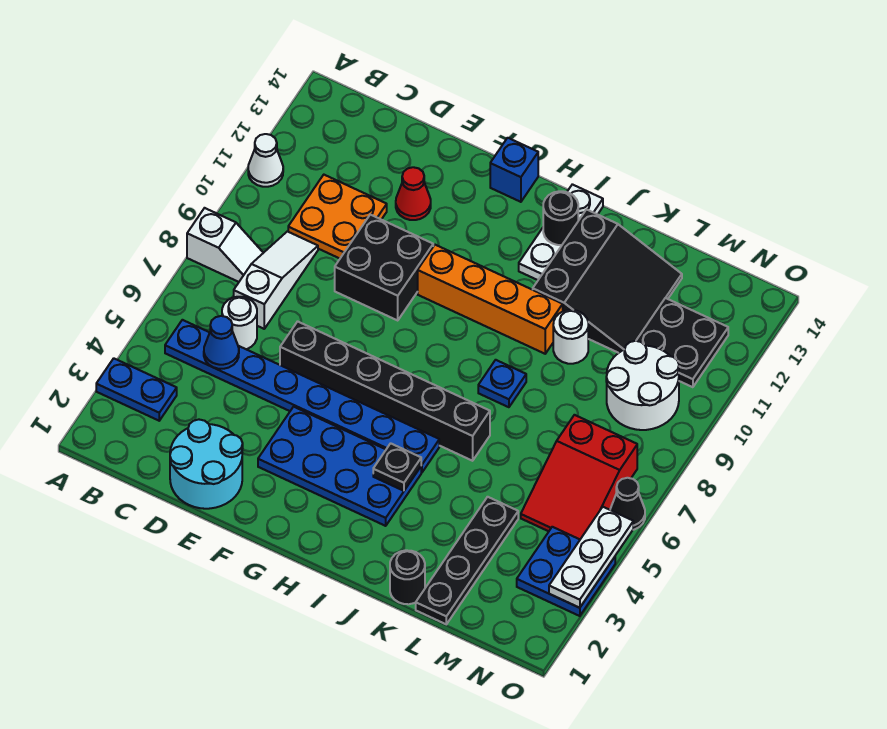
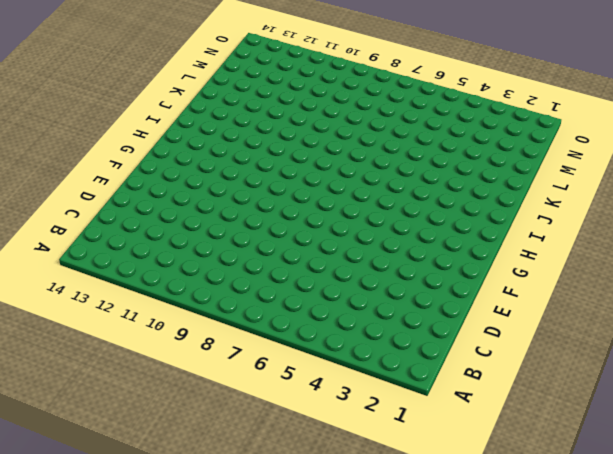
none -> blue plate A3:B3 level 1
none -> white slope A8:B8 level 1 top A
none -> white cone A11 level 1

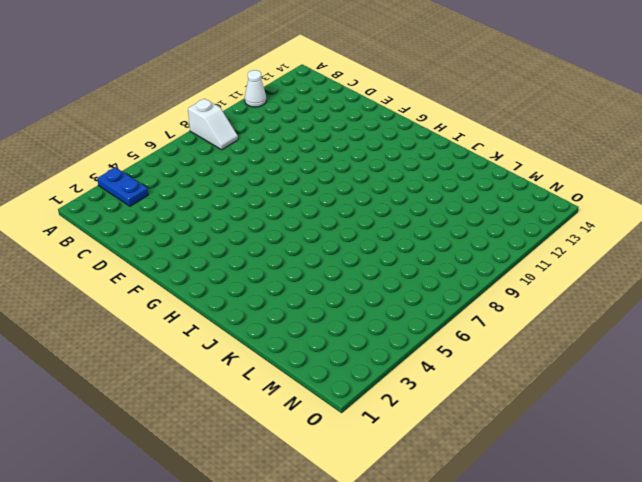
none -> blue plate B5:I5 level 1
none -> white round brick C6 level 1
none -> white slope C7:C9 level 1 top 7

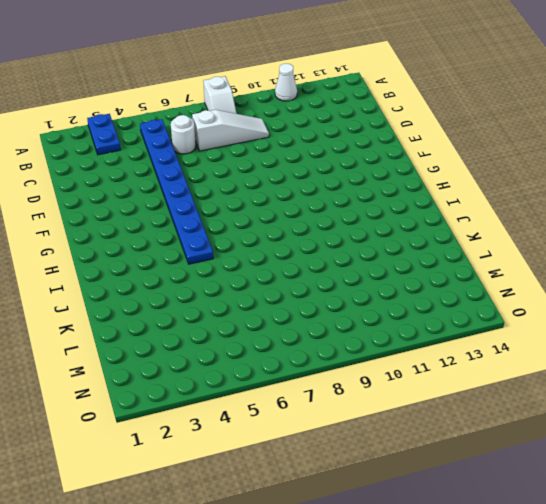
none -> orange plate C10:D11 level 1
none -> cyan round brick D1:E2 level 1
none -> black brick E6:J6 level 1

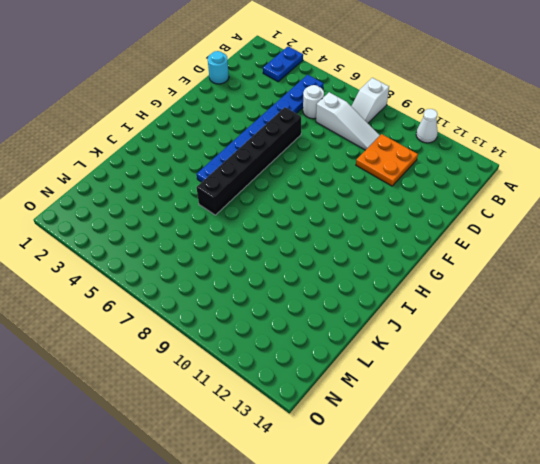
cyan round brick D1 level 1 -> cyan round brick D1:E2 level 1
none -> black brick E9:F10 level 1
none -> red cone E12 level 1
none -> blue plate F3:I4 level 1

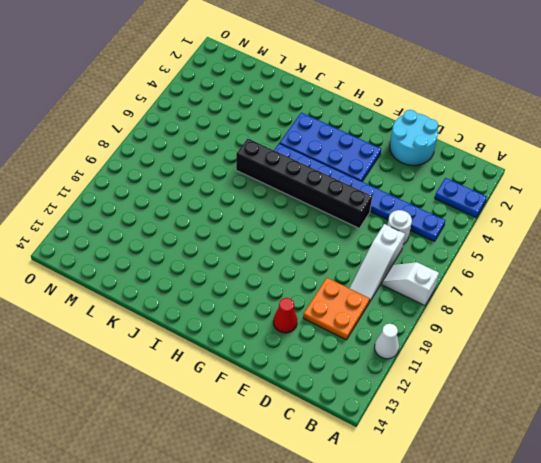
none -> black brick E9:F10 level 1
none -> orange brick G10:J10 level 1
none -> blue brick G14 level 1

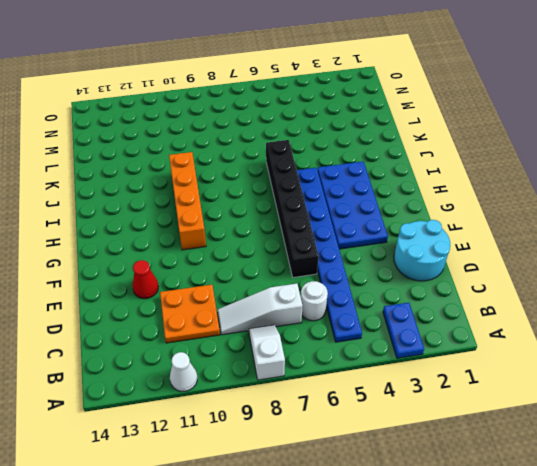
none -> black brick E9:F10 level 1
none -> blue brick G14 level 1
none -> white plate I12:I14 level 1

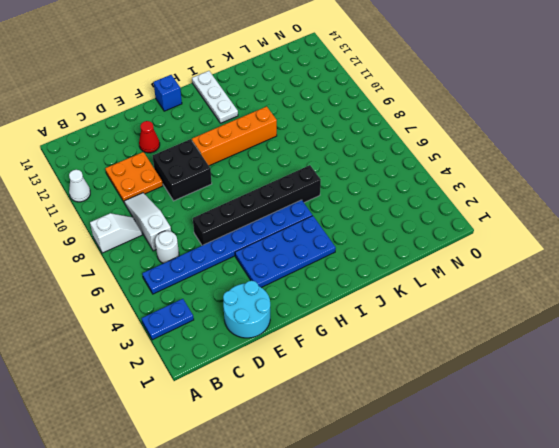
none -> blue plate J8 level 1
none -> black slope J11:L13 level 1 top J
none -> black round brick K1 level 1

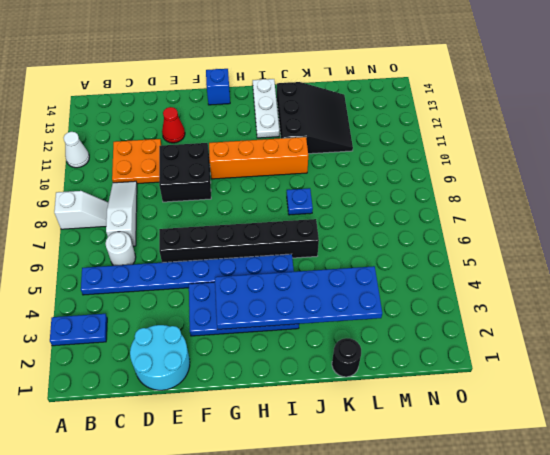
blue plate G3:L4 level 2 -> black plate I4 level 2
none -> white round brick K10 level 1
none -> black plate L1:L4 level 1
none -> red slope M5:N7 level 1 top 7

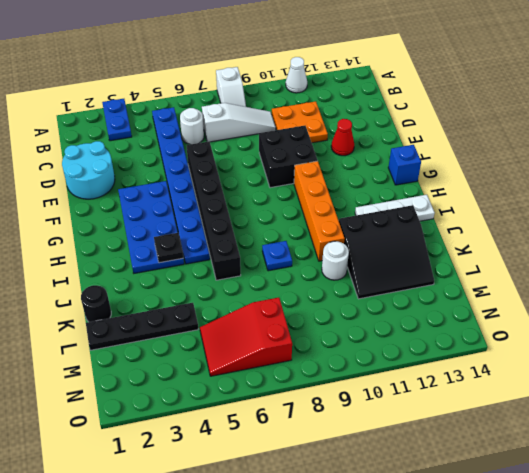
none -> white round brick M9:N10 level 1
none -> black plate M11:N12 level 1
none -> blue plate N3:O4 level 1

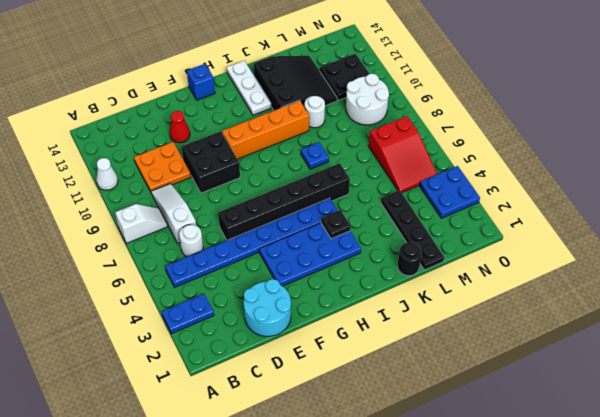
none -> black cone O6 level 1
none -> blue cone C5 level 2
none -> black round brick I13 level 2

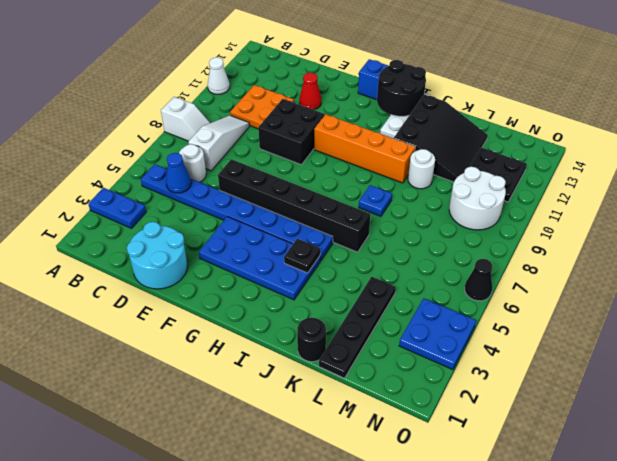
black round brick H13:I14 level 2 -> black round brick I13 level 2
none -> red slope M5:N7 level 1 top 7
none -> white plate O3:O5 level 2

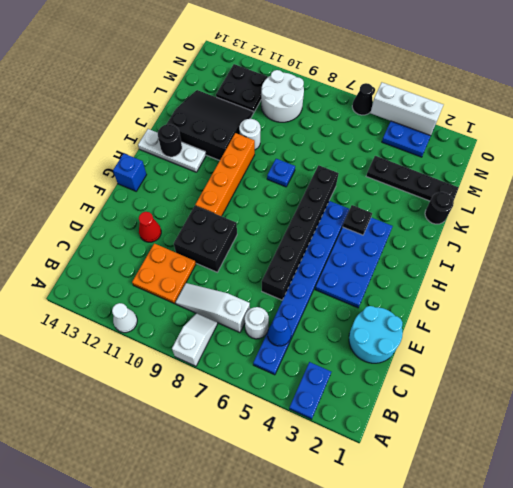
white brick O3:O5 level 2 -> white plate O3:O5 level 2
none -> red slope M5:N7 level 1 top 7

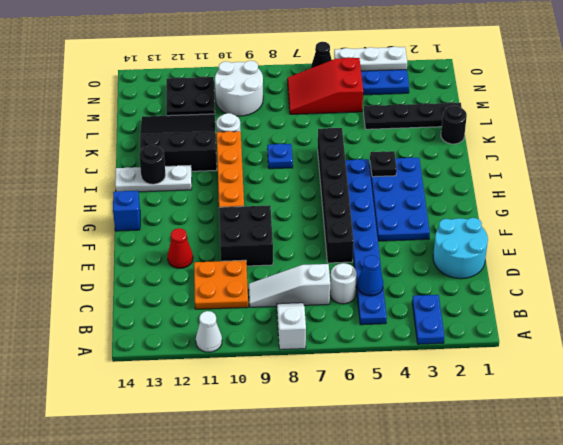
red slope M5:N7 level 1 top 5 -> red slope M5:N7 level 1 top 7

